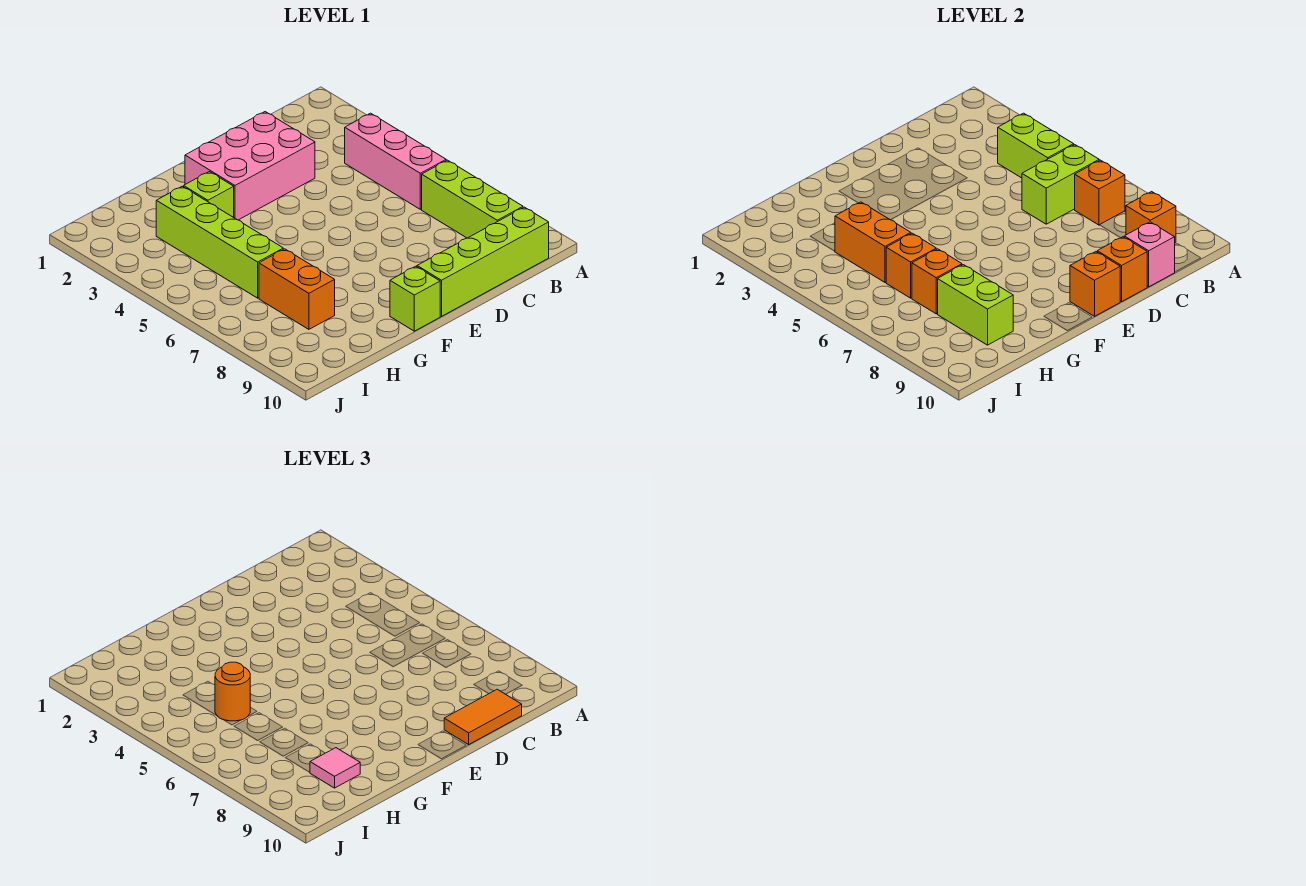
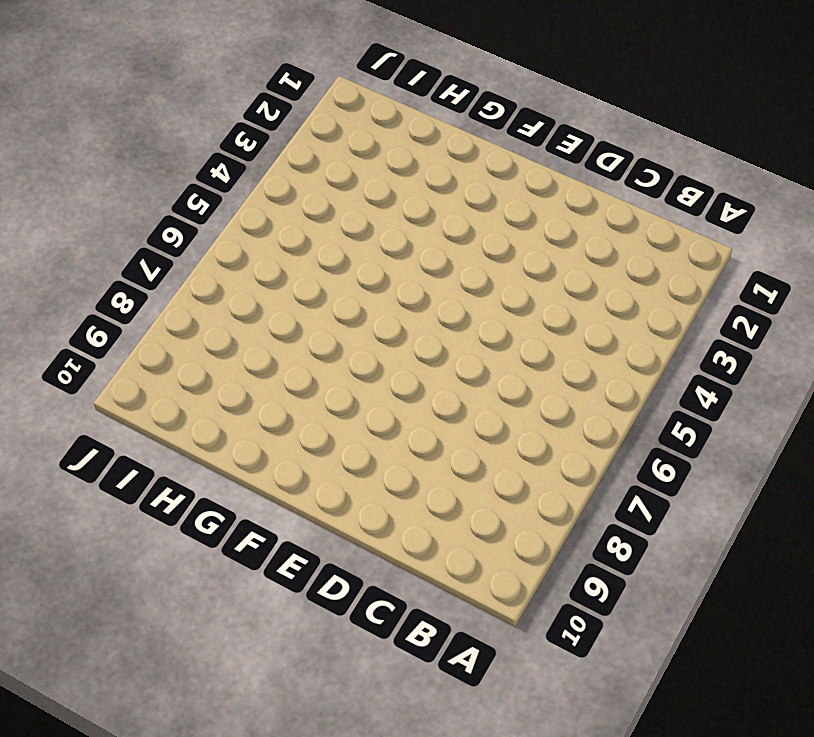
none -> pink brick B4:B6 level 1
none -> lime brick B7:B9 level 1
none -> lime brick B10:E10 level 1

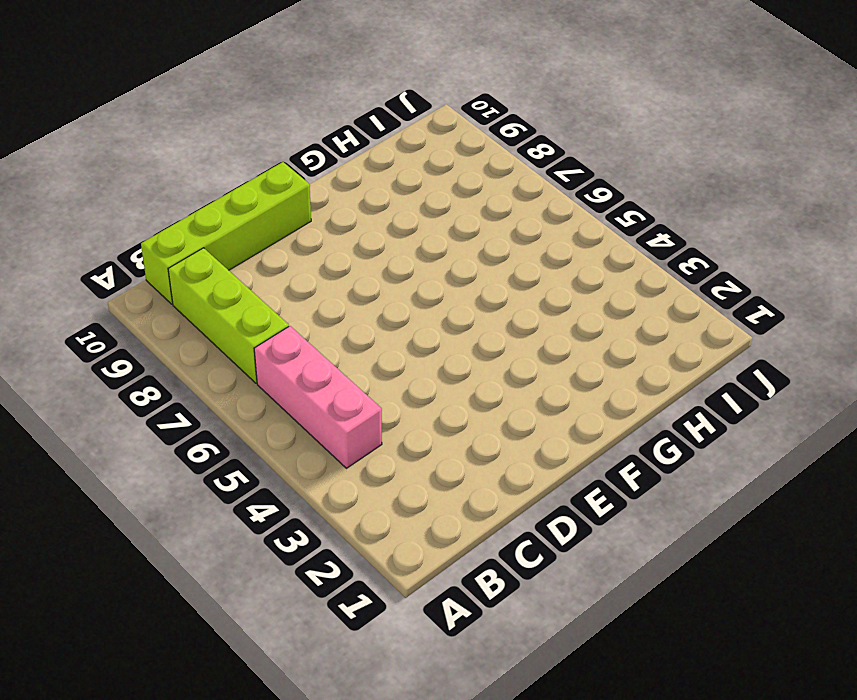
none -> pink brick D2:F3 level 1
none -> lime brick F10 level 1
none -> lime brick G3 level 1

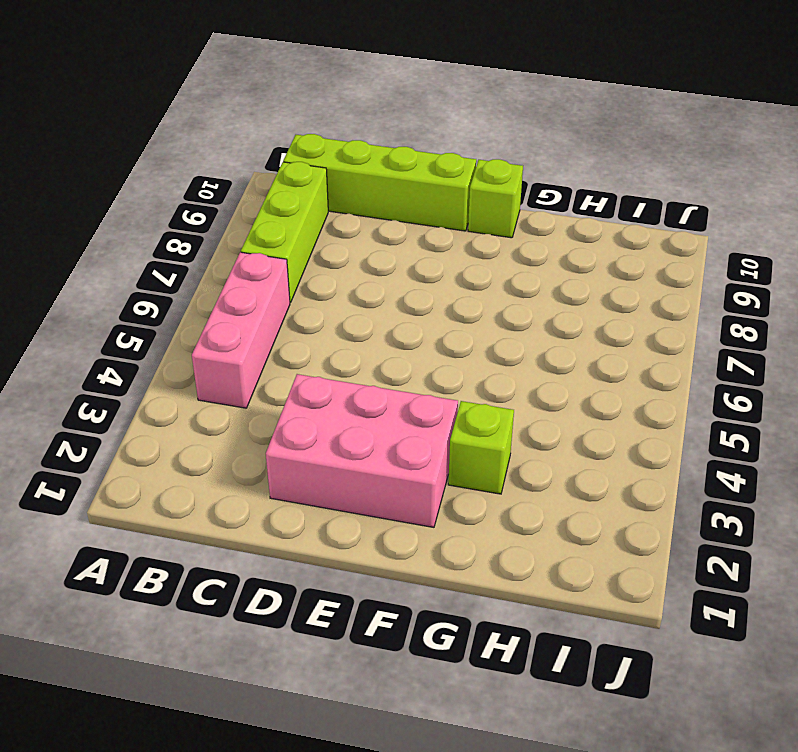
none -> lime brick H3:H6 level 1
none -> orange brick H7:H8 level 1
none -> lime brick B4:B5 level 2

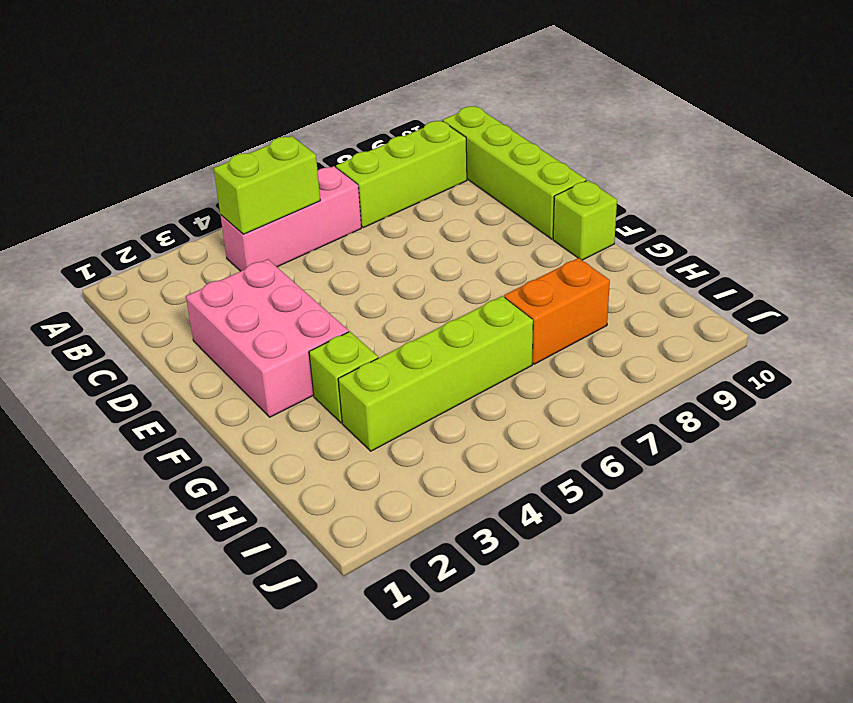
none -> lime brick B6:C6 level 2
none -> orange brick B7 level 2
none -> orange brick B9 level 2

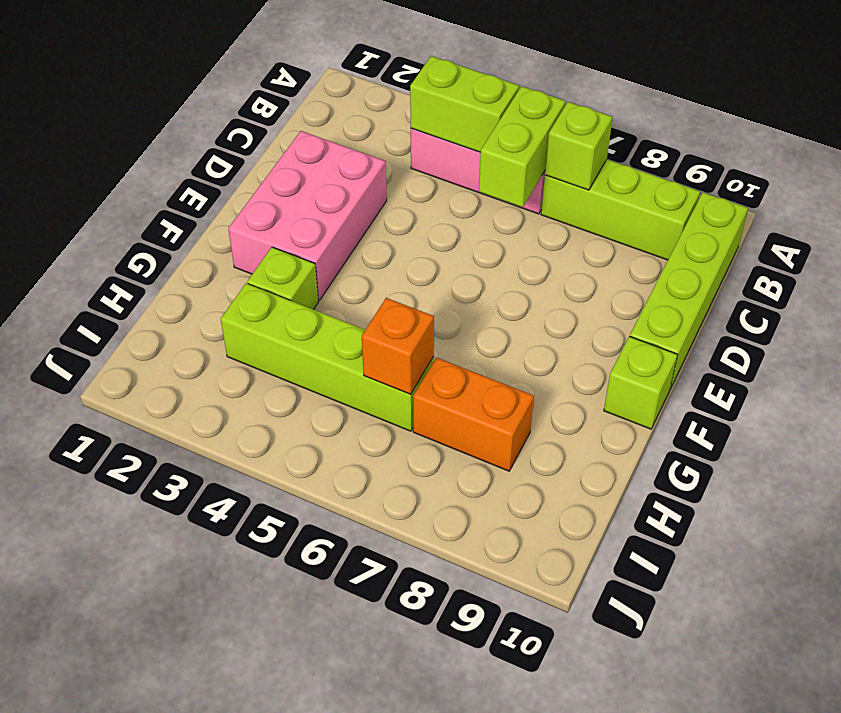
lime brick B7 level 2 -> orange brick B7 level 2
none -> orange brick B9 level 2
none -> pink brick C10 level 2
none -> orange brick D10 level 2

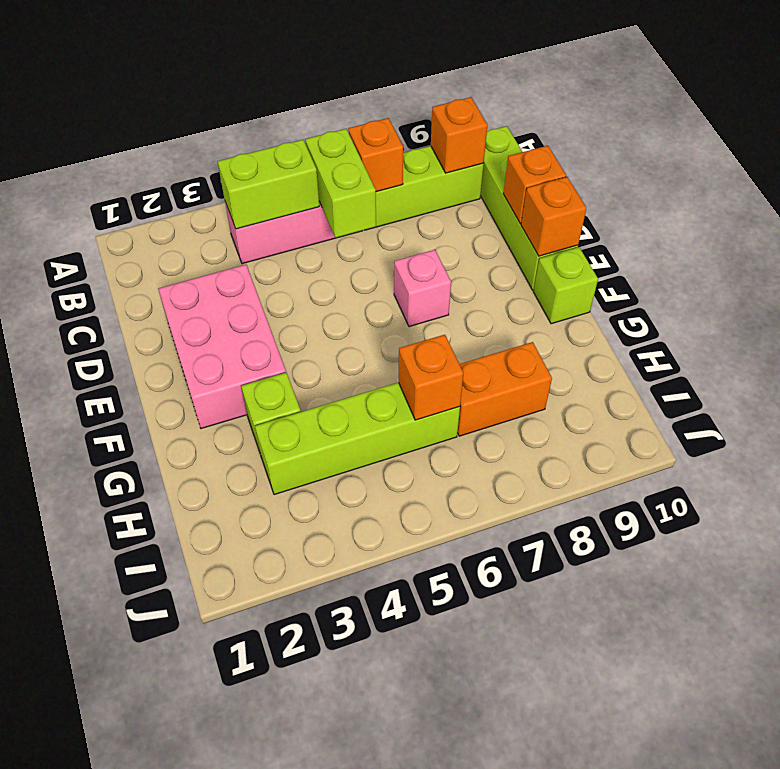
pink brick E7 level 1 -> pink brick C10 level 2
none -> orange brick H4:H5 level 2
none -> orange brick H7 level 2
none -> lime brick H8:H9 level 2

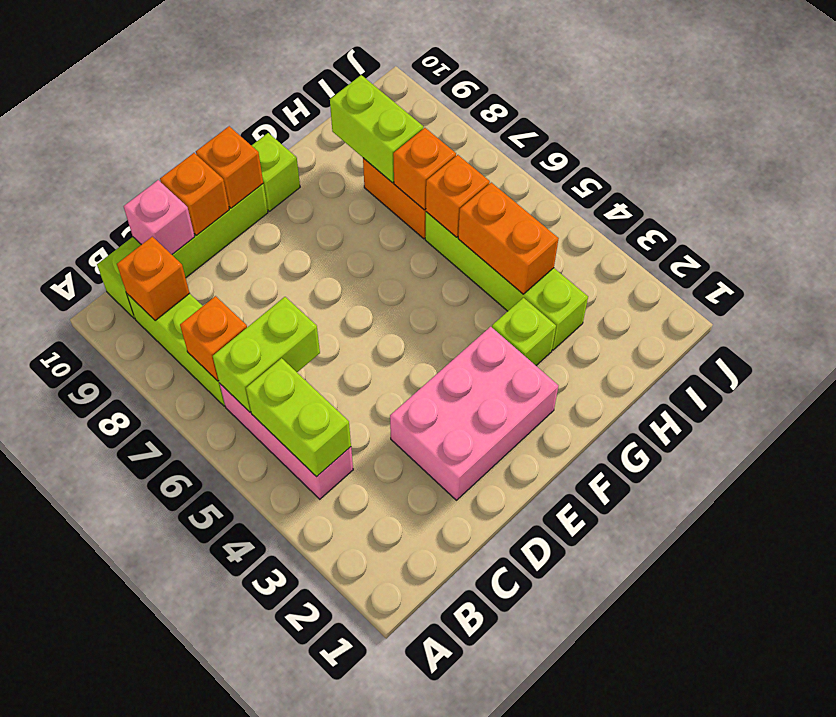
none -> orange tile C10:D10 level 3
none -> orange round brick H5 level 3
none -> pink tile H9 level 3

